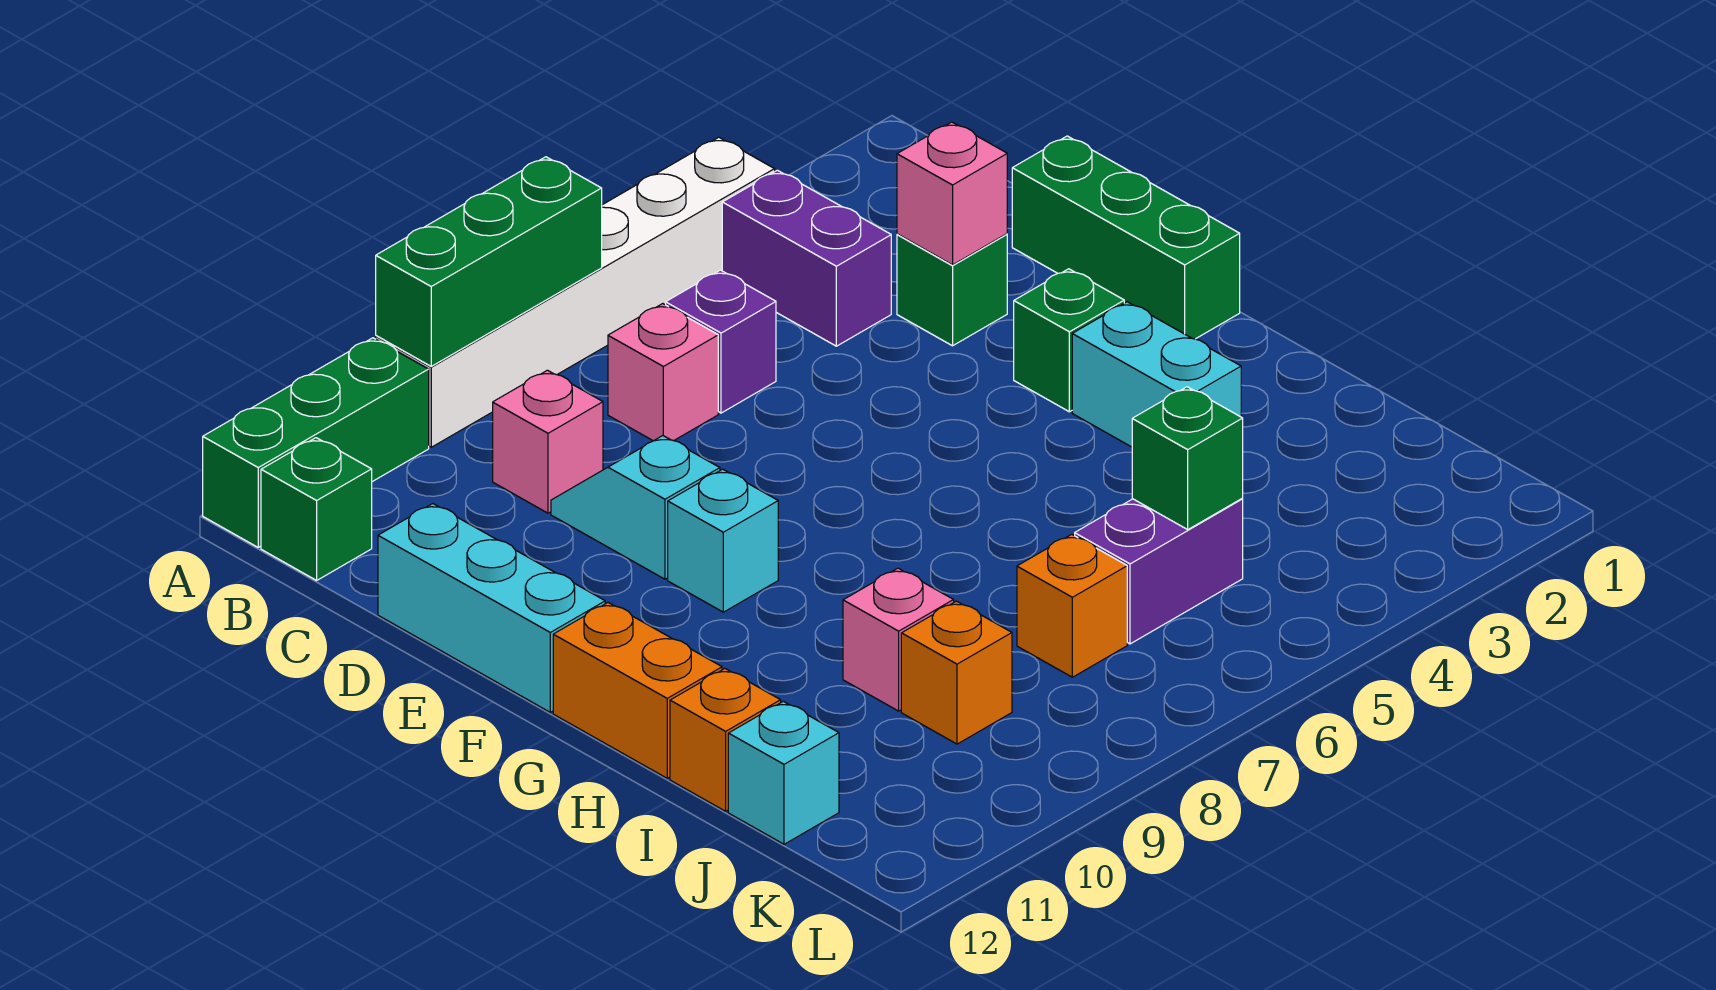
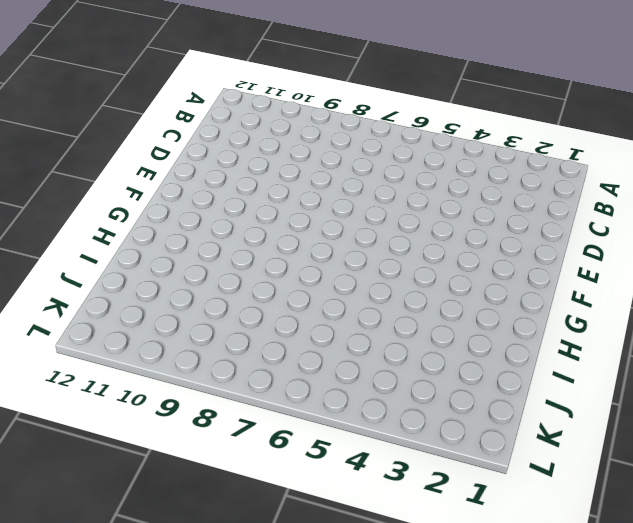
none -> white brick A4:A9 level 1
none -> green brick A10:A12 level 1
none -> purple brick B4:C4 level 1

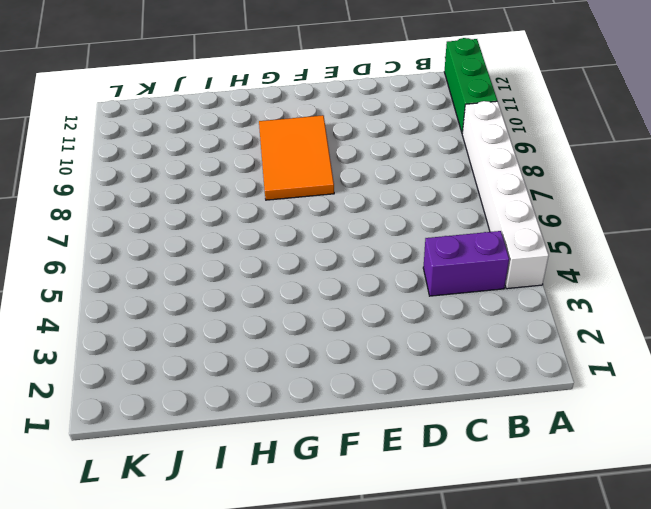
orange tile F8:G10 level 1 -> cyan brick F9 level 1
none -> green brick B12 level 1
none -> purple brick C6 level 1
none -> pink brick C7 level 1

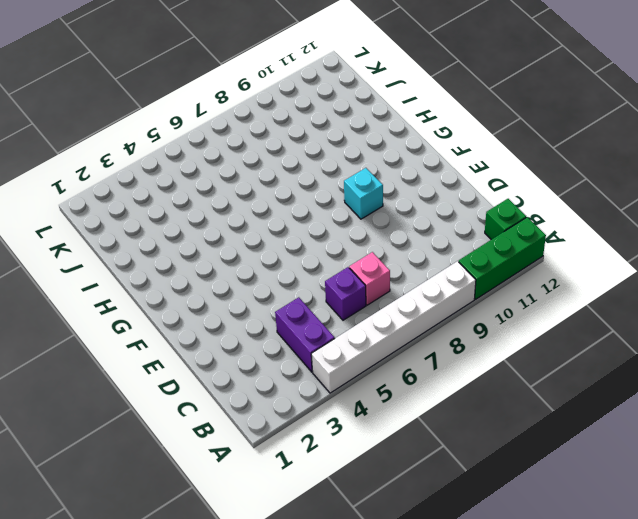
none -> pink brick C9 level 1
none -> green brick D1:F1 level 1
none -> green brick D3 level 1

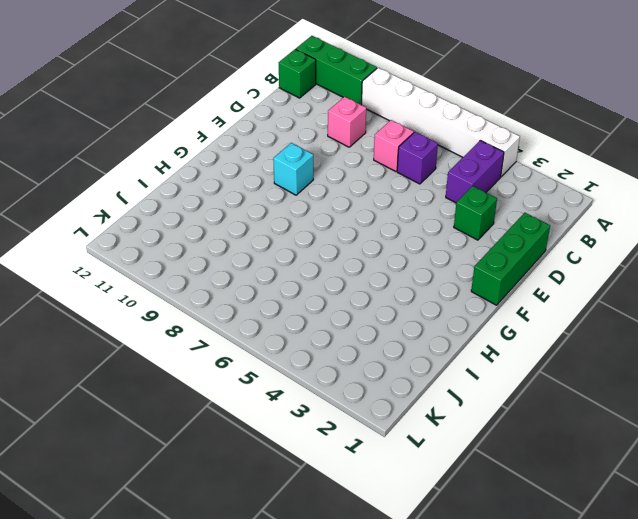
none -> cyan slope D9:E9 level 1 top E
none -> cyan brick D12:F12 level 1
none -> green brick F3 level 1

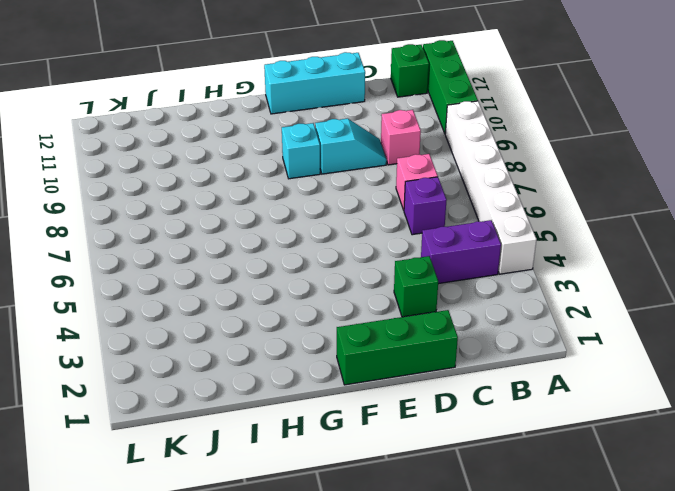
none -> green brick F3 level 1
none -> cyan brick G3:H3 level 1
none -> orange brick G12:H12 level 1

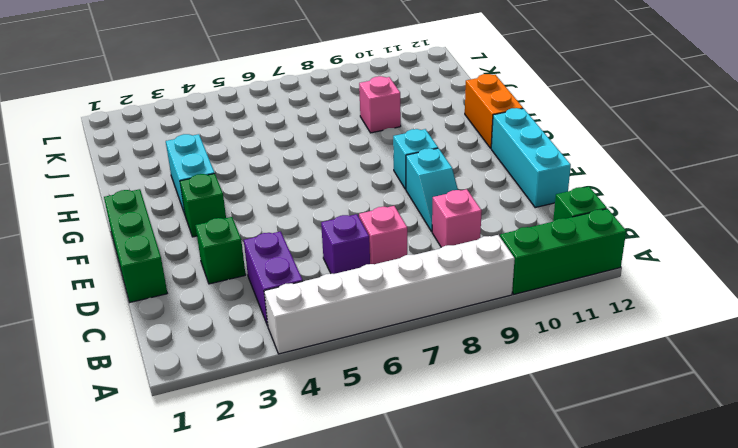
none -> orange brick I12 level 1
none -> purple brick J5:J6 level 1
none -> orange brick J7 level 1

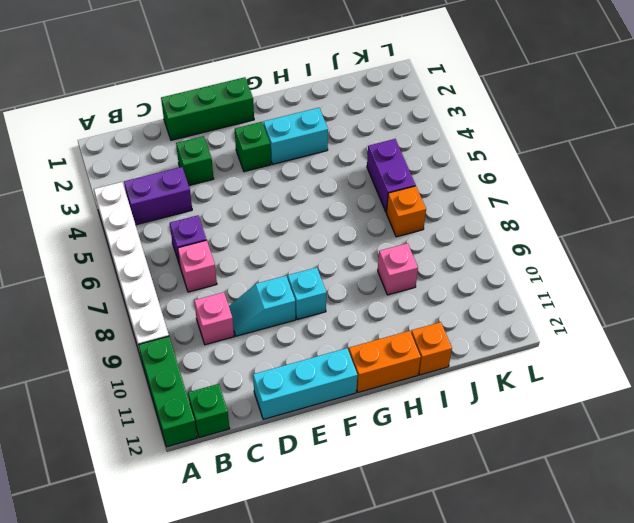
none -> orange brick J9 level 1
none -> cyan brick J12 level 1
none -> green brick A7:A9 level 2

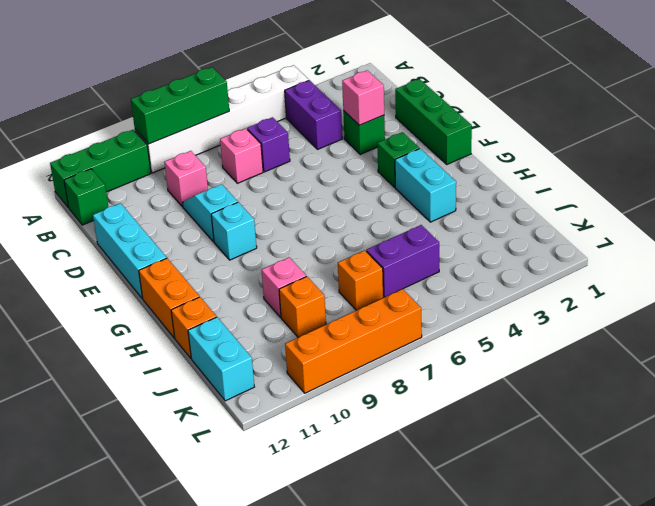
cyan brick J12:K12 level 1 -> cyan brick J12 level 1
orange brick L7:L10 level 1 -> none
none -> green brick J5 level 2

